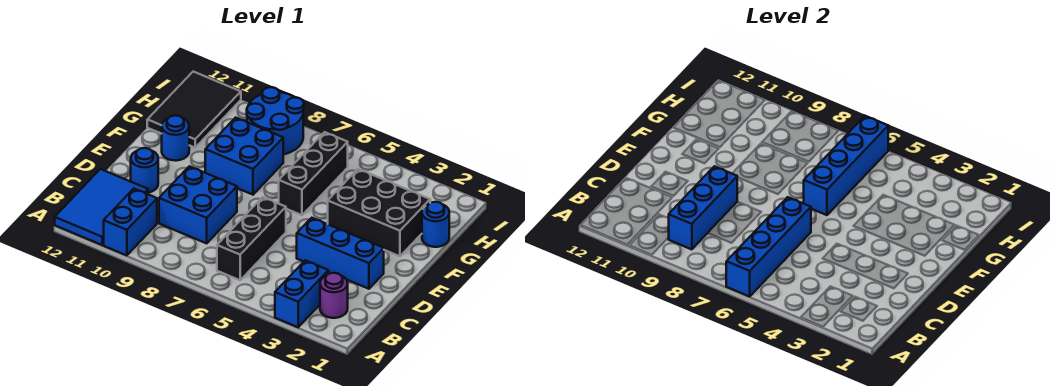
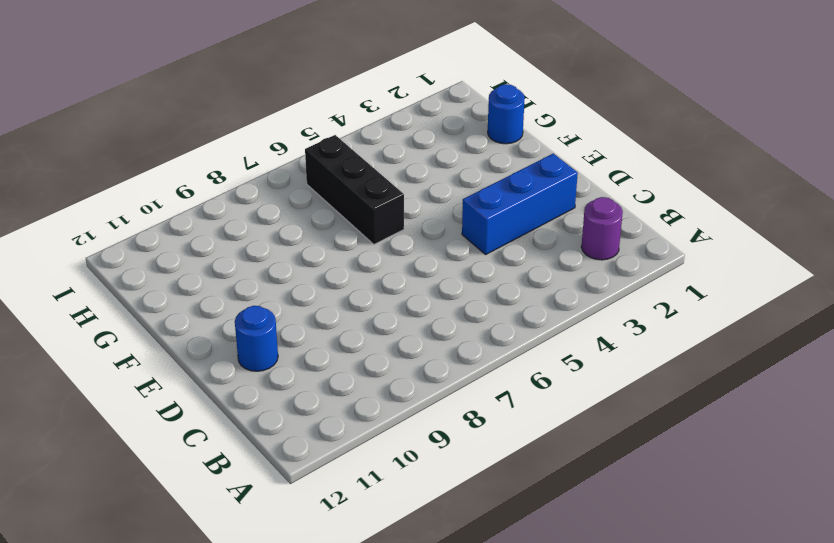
none -> blue brick A3:B3 level 1
none -> blue brick A10:B10 level 1
none -> blue tile A11:C12 level 1

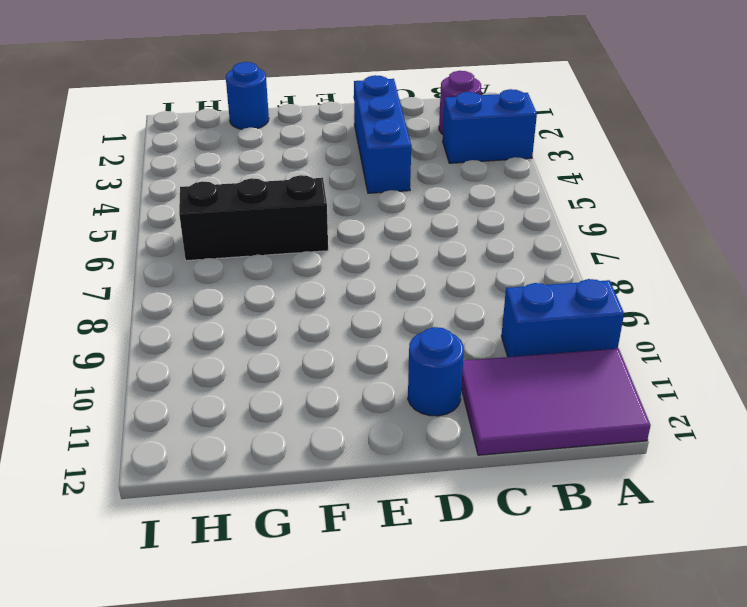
purple tile A11:C12 level 1 -> blue tile A11:C12 level 1
none -> black brick B6:D6 level 1
none -> blue brick C8:D9 level 1
none -> black brick F2:G4 level 1

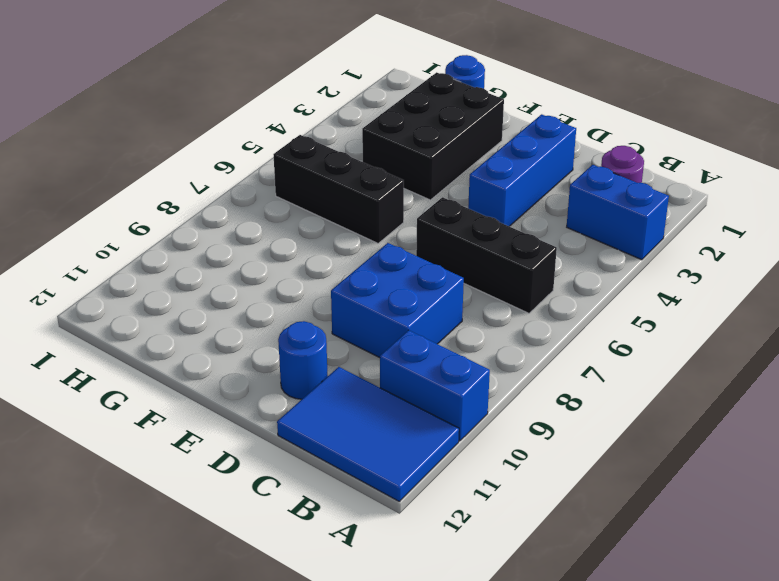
none -> blue brick F8:G9 level 1
none -> blue round brick F11 level 1
none -> black tile G11:I12 level 1

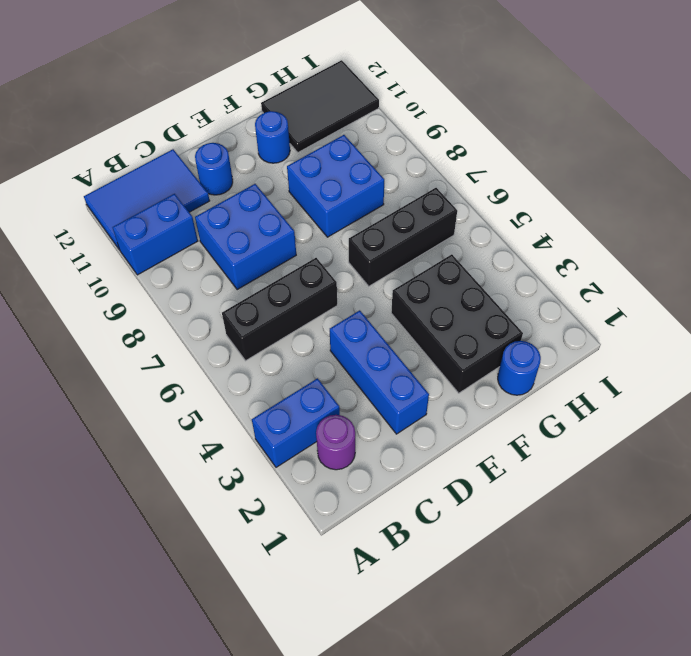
none -> blue round brick H8:I9 level 1
none -> blue brick A6:D6 level 2
none -> blue brick B9:D9 level 2

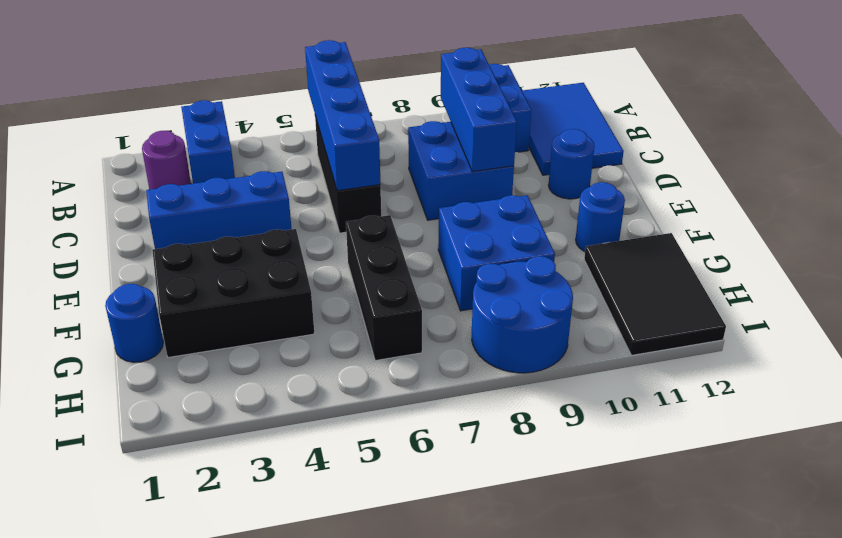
none -> blue brick F6:I6 level 2

